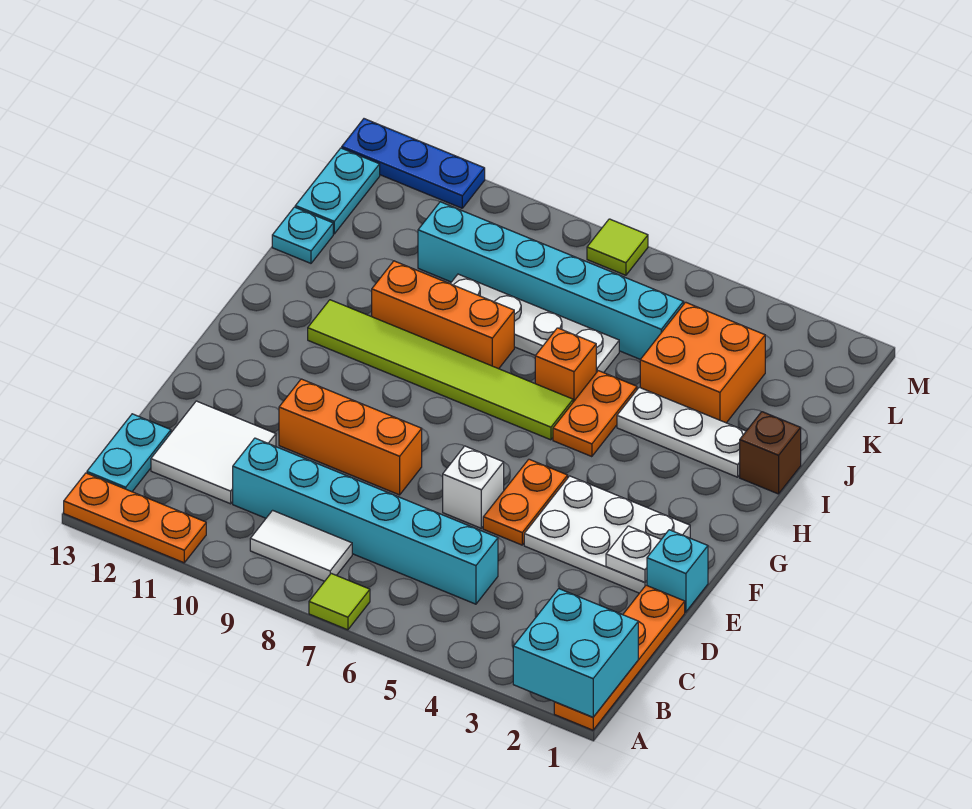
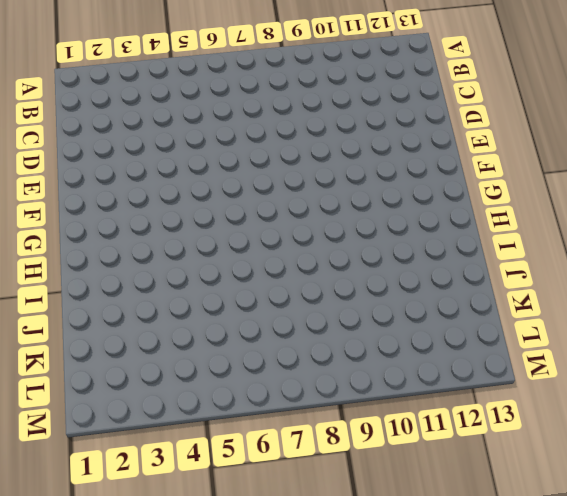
none -> orange plate A1:D1 level 1
none -> lime tile A7 level 1
none -> orange plate A11:A13 level 1

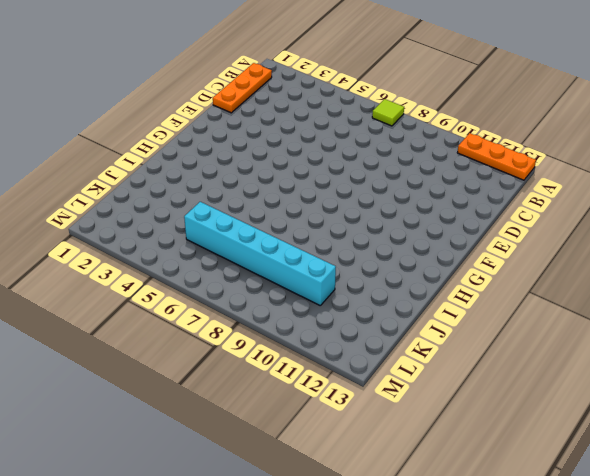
orange plate B1:D1 level 1 -> orange plate A1:D1 level 1
none -> white tile B8:B9 level 1
none -> cyan plate B13:C13 level 1
none -> cyan brick C5:C10 level 1

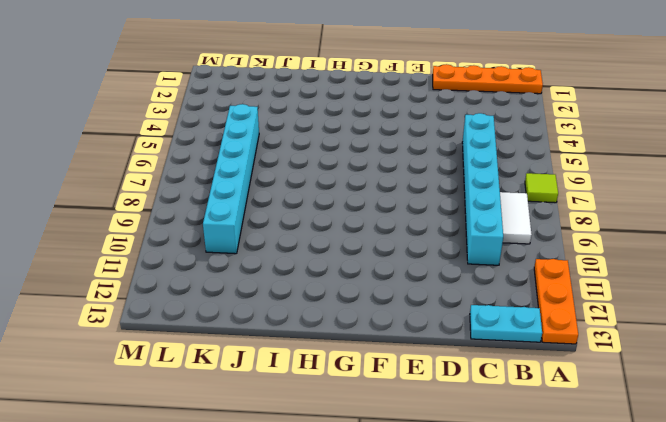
none -> white tile C11:D12 level 1
none -> cyan brick E1 level 1
none -> white plate E2:F4 level 1

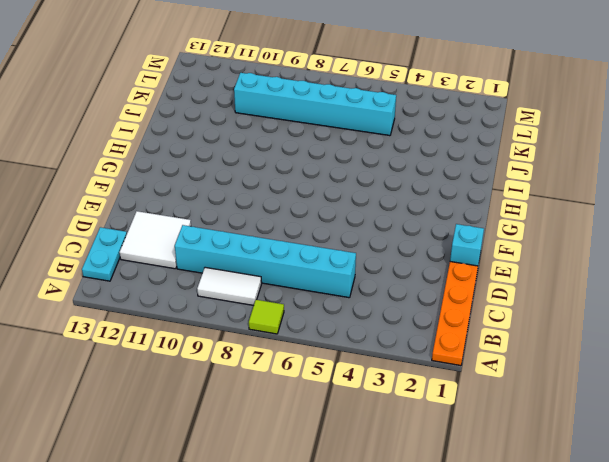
none -> orange plate A11:A13 level 1
none -> white plate E2:F4 level 1
none -> orange plate E5:F5 level 1

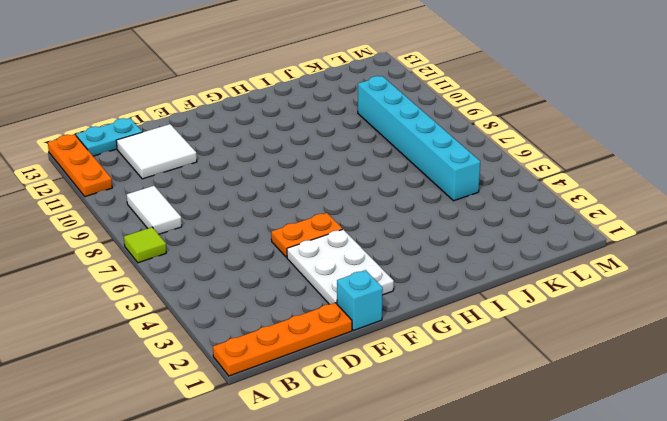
none -> cyan brick C5:C10 level 1
none -> white brick E6 level 1
none -> orange brick E8:E10 level 1

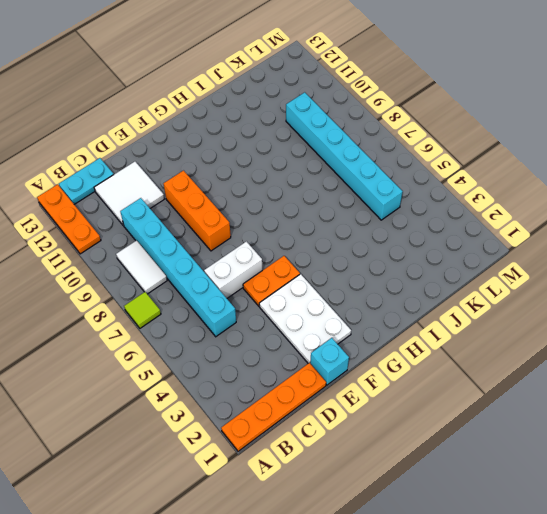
white brick D6:E6 level 1 -> white brick E6 level 1
none -> orange plate H5:I5 level 1
none -> lime tile H6:H11 level 1
none -> brown brick I1 level 1

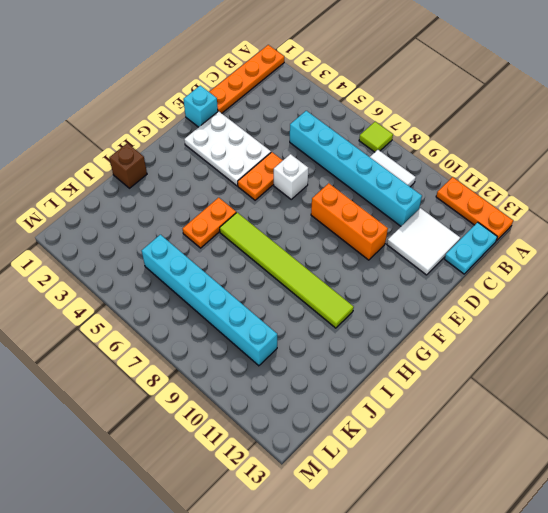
none -> white plate I2:I4 level 1
none -> orange brick I6 level 1
none -> orange brick I8:I10 level 1

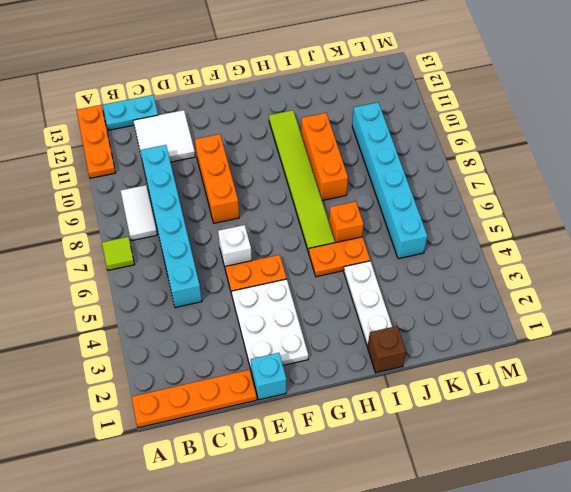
none -> orange brick J3:K4 level 1
none -> white plate J6:J9 level 1
none -> cyan plate J13 level 1

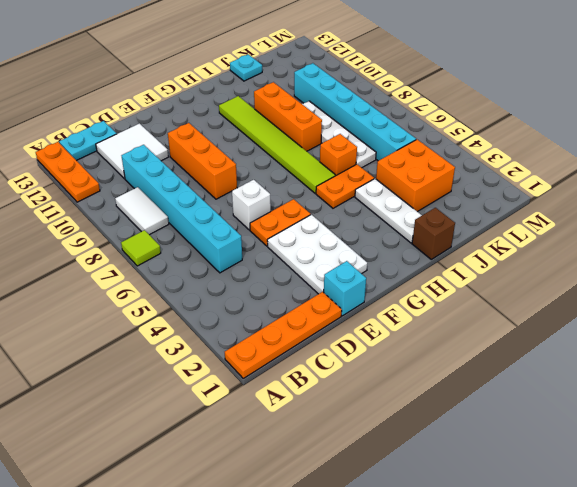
none -> cyan plate K13:L13 level 1
none -> lime tile M7 level 1
none -> blue plate M11:M13 level 1

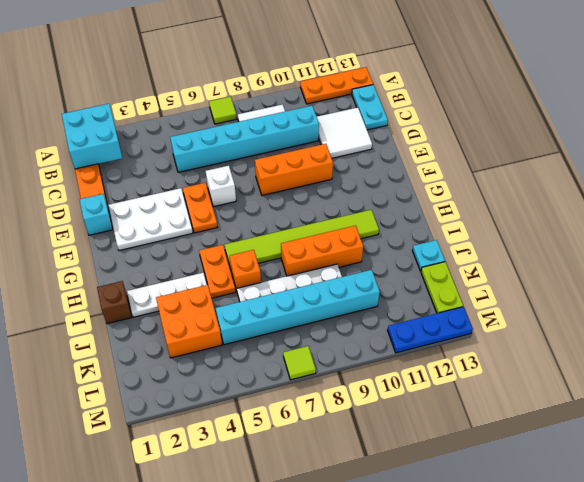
lime plate K13:L13 level 1 -> cyan plate K13:L13 level 1
none -> white plate E2 level 2

